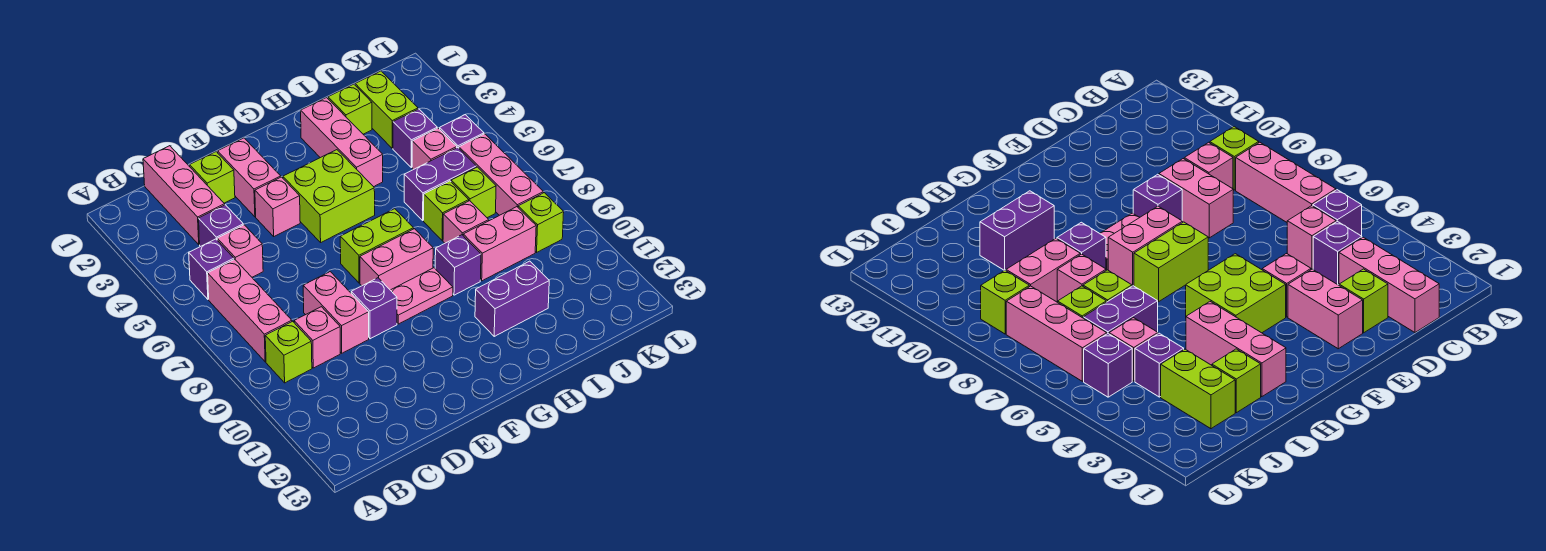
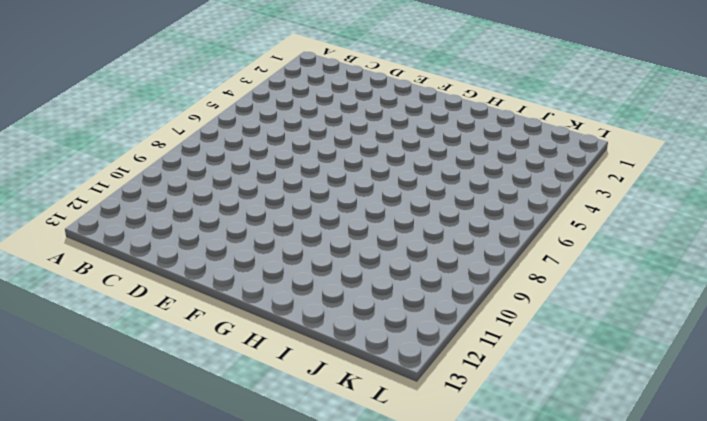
none -> purple brick B5 level 1
none -> pink brick B6:B8 level 1
none -> lime brick B9 level 1
none -> pink brick C1:C3 level 1

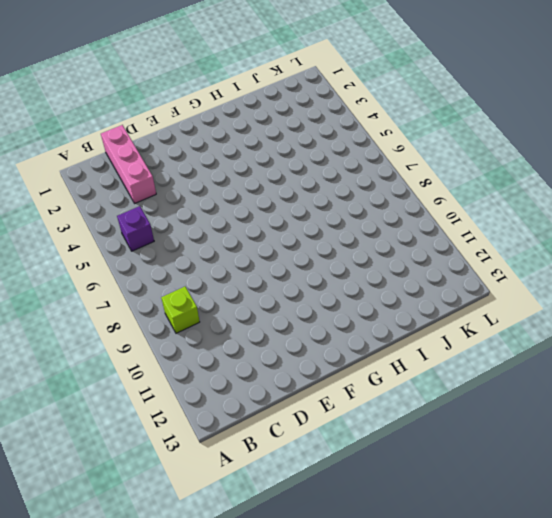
none -> pink brick B6:B8 level 1
none -> purple brick C4 level 1
none -> pink brick C5 level 1
none -> pink brick C9 level 1

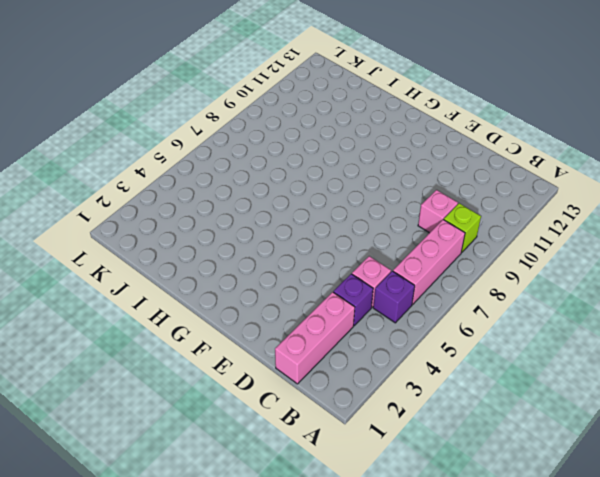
none -> lime brick D2 level 1
none -> pink brick D8:D9 level 1
none -> pink brick E2:E3 level 1
none -> pink brick E4 level 1

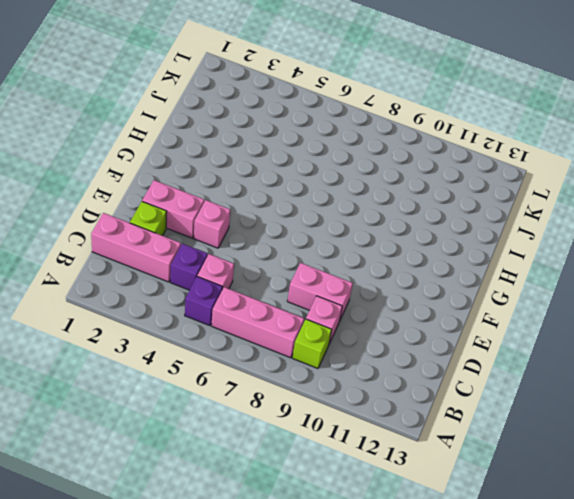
none -> purple brick E9 level 1
none -> lime brick F4:G5 level 1
none -> lime brick F7:G7 level 1
none -> pink brick F8:G8 level 1

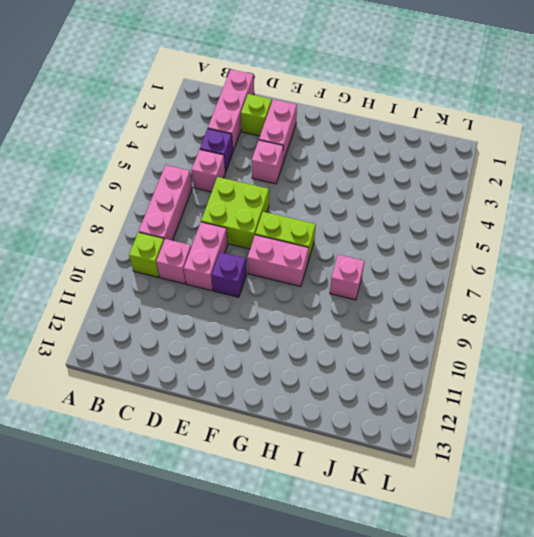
lime brick D6:E7 level 1 -> lime brick F4:G5 level 1
none -> purple brick B5 level 1
none -> pink plate F9:G9 level 1
none -> pink brick H2:H4 level 1
none -> purple brick H9 level 1

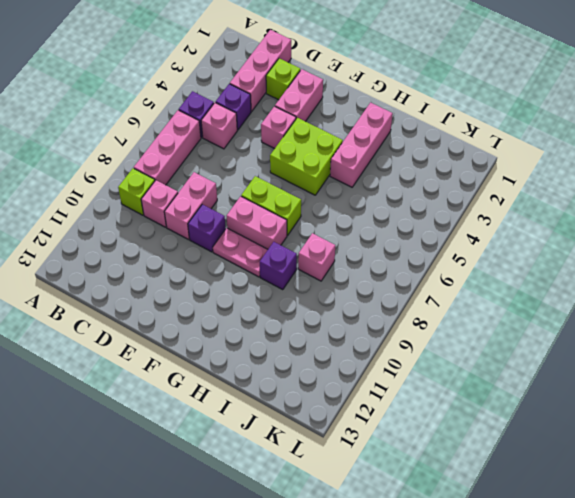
none -> purple brick H11:I11 level 1
none -> lime brick I2 level 1
none -> purple brick I6:J6 level 1
none -> lime brick I7 level 1

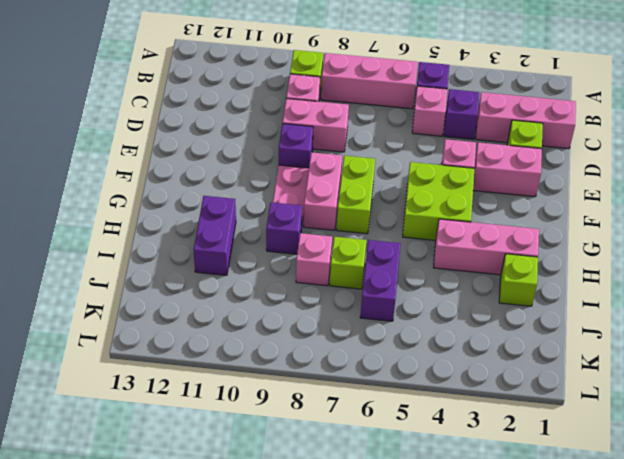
none -> pink brick I9:J9 level 1
none -> lime brick J2:J3 level 1
none -> purple brick J4 level 1
none -> pink brick J5 level 1

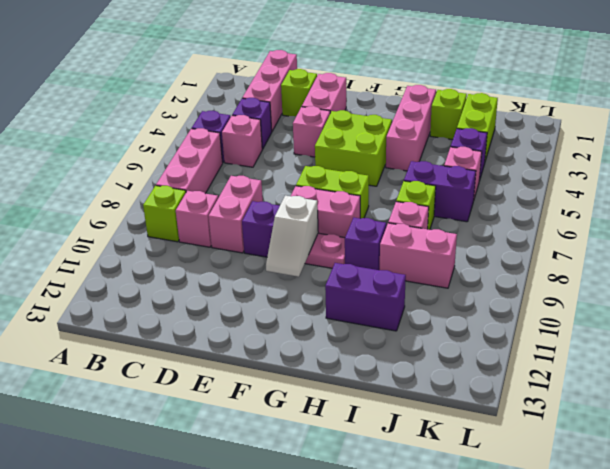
white slope F9:F10 level 2 top 9 -> none
none -> lime brick J7 level 1
none -> purple brick K5 level 1
none -> pink brick K6:K8 level 1
none -> lime brick K9 level 1

